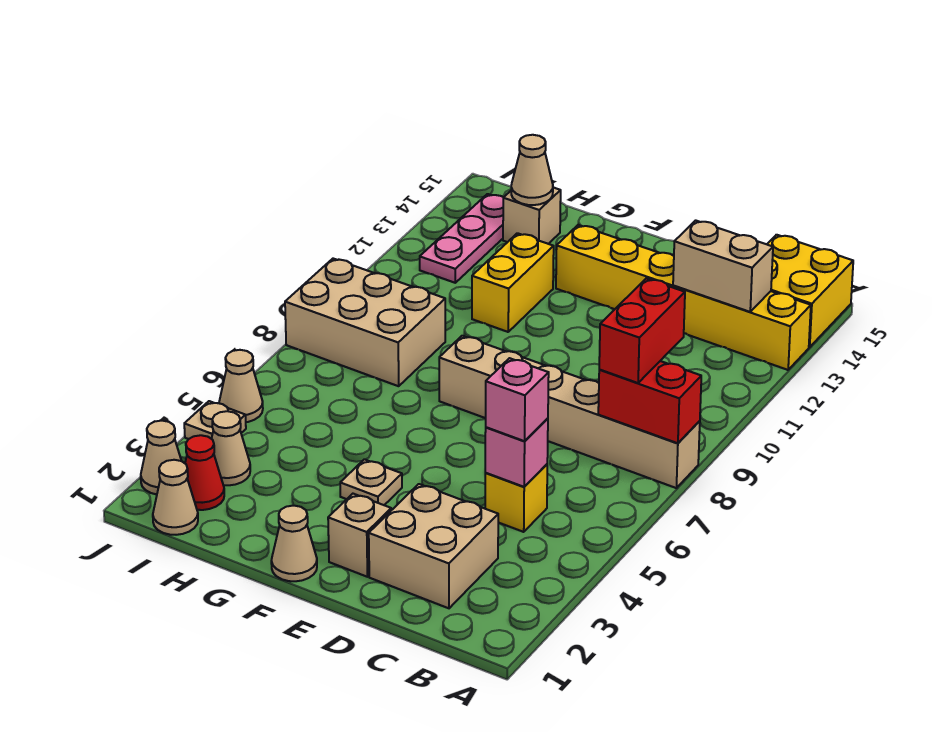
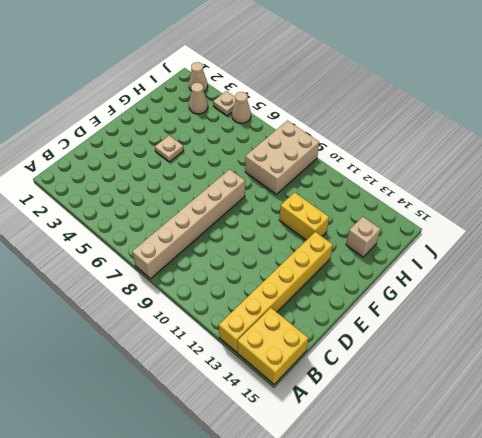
none -> tan brick C2:D3 level 1
none -> yellow brick C5 level 1
none -> tan brick E2 level 1

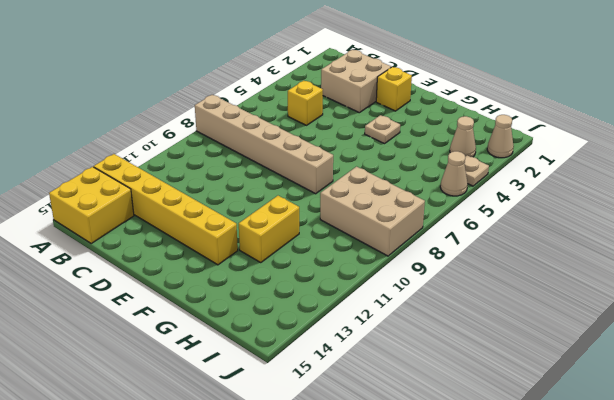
yellow brick E2 level 1 -> tan brick E2 level 1
none -> tan cone F1 level 1
none -> tan brick H14 level 1
none -> tan cone I1 level 1

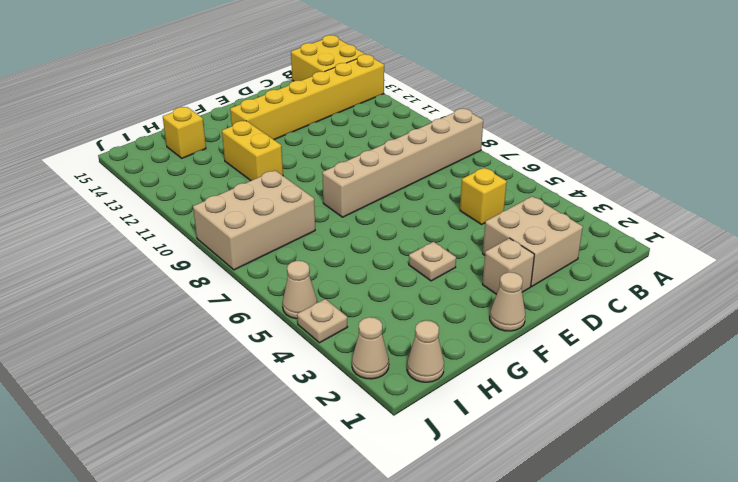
yellow brick H14 level 1 -> tan brick H14 level 1
none -> red cone I2 level 1
none -> tan cone I3 level 1
none -> pink plate I12:I14 level 1

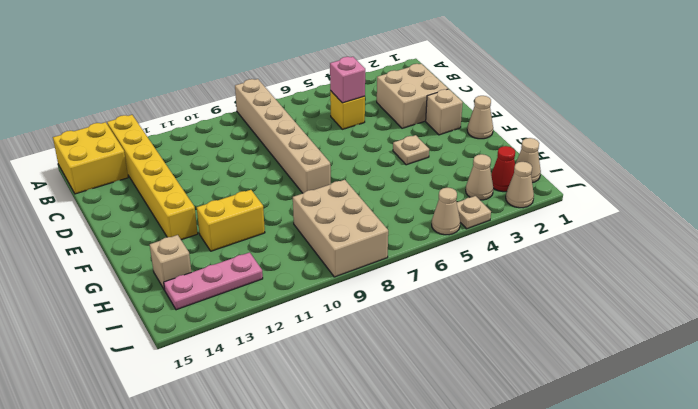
none -> red brick A8:B8 level 2
none -> tan brick B13:C13 level 2
none -> tan cone H14 level 2

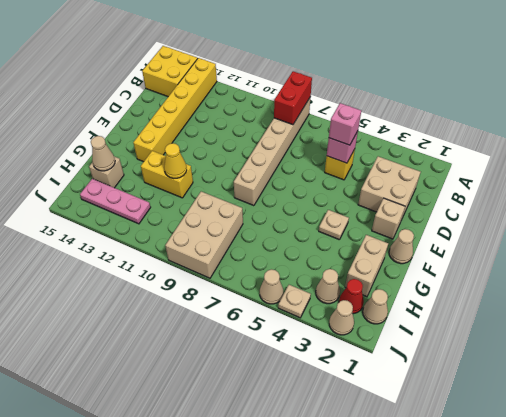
tan brick G2:H2 level 1 -> tan brick B13:C13 level 2
yellow cone G11 level 2 -> none
none -> red brick B8:B9 level 3

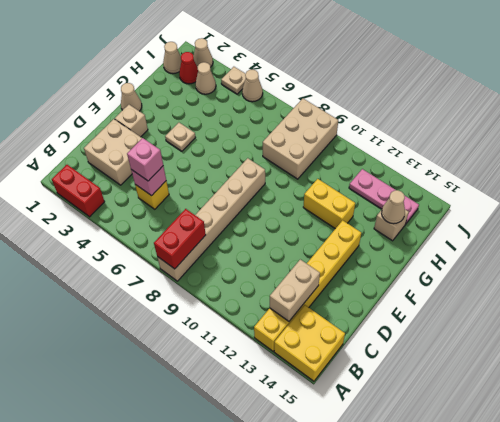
red brick A2:A3 level 1 -> red brick B8:B9 level 3

